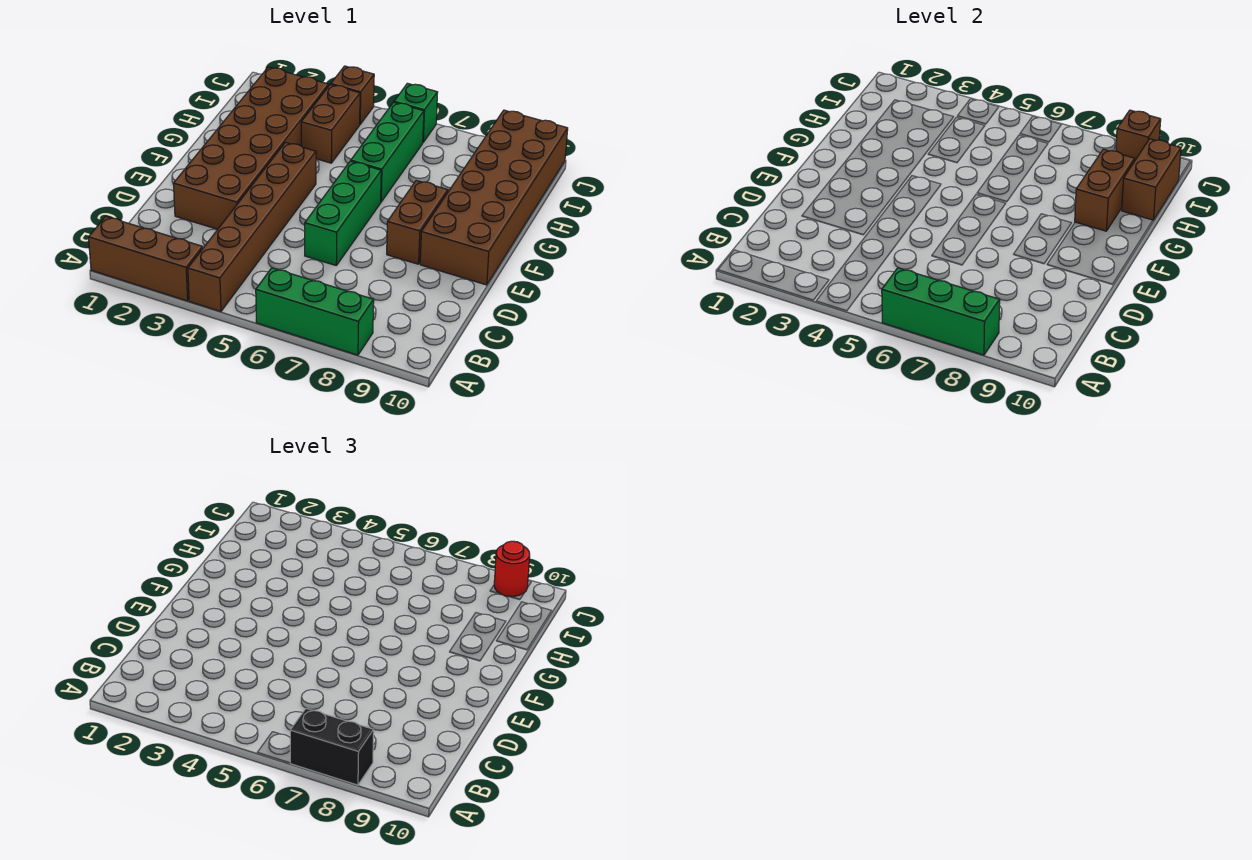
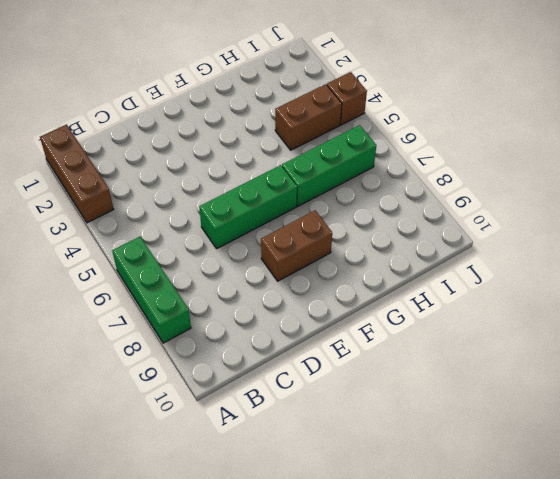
none -> brown brick A4:F4 level 1
none -> brown brick D2:I3 level 1
none -> brown brick E9:J10 level 1

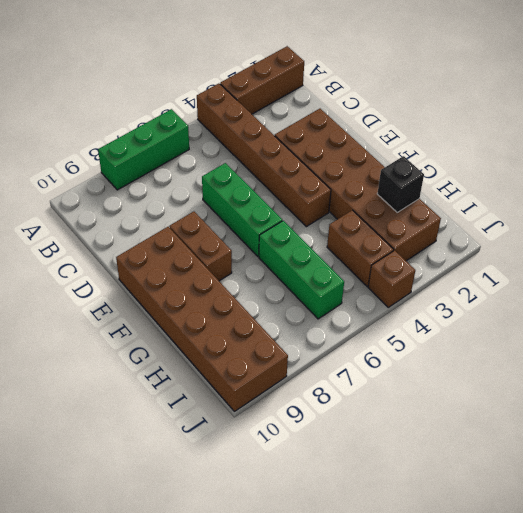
black brick H2 level 2 -> none
none -> green brick J6 level 1
none -> green brick A6:A8 level 2
none -> brown brick G9:H9 level 2

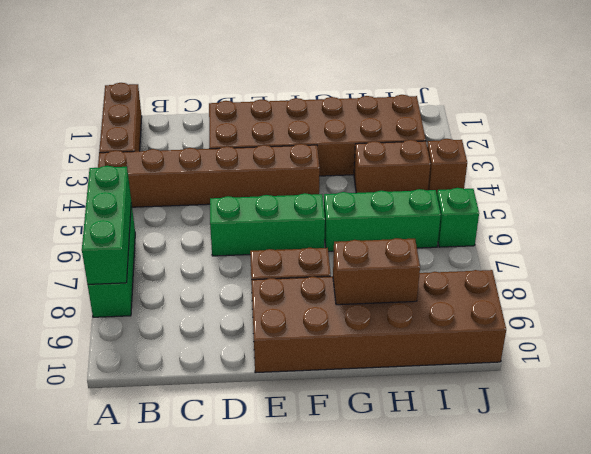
none -> brown brick H10:I10 level 2
none -> brown brick J9 level 2
none -> black brick A7:A8 level 3

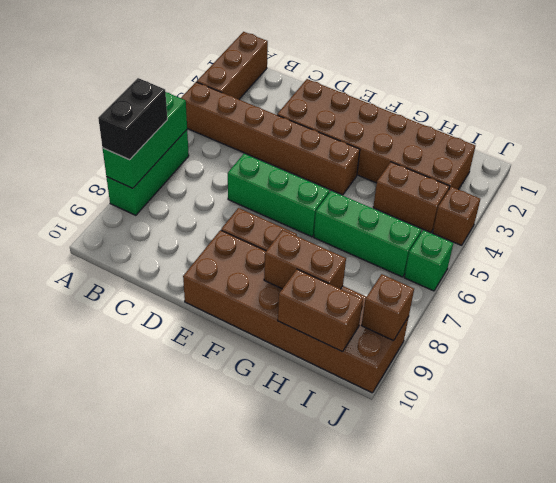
none -> red round brick J9 level 3

